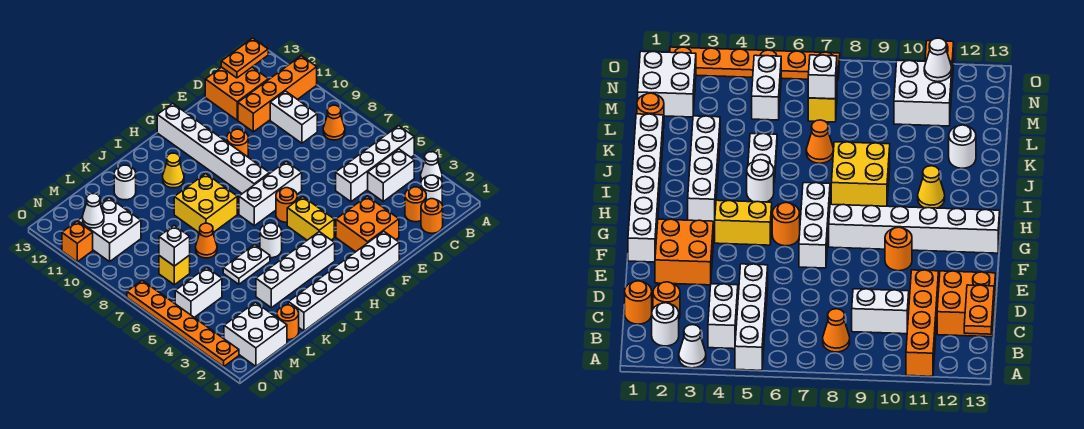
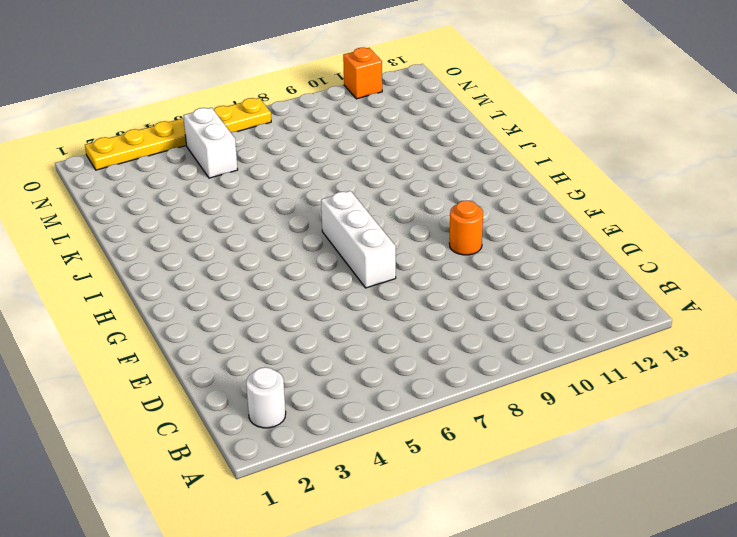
yellow plate O2:O7 level 1 -> orange plate O2:O7 level 1
none -> white cone A3 level 1
none -> white brick A5:D5 level 1
none -> orange brick A11:D11 level 1
none -> white brick B4:C4 level 1

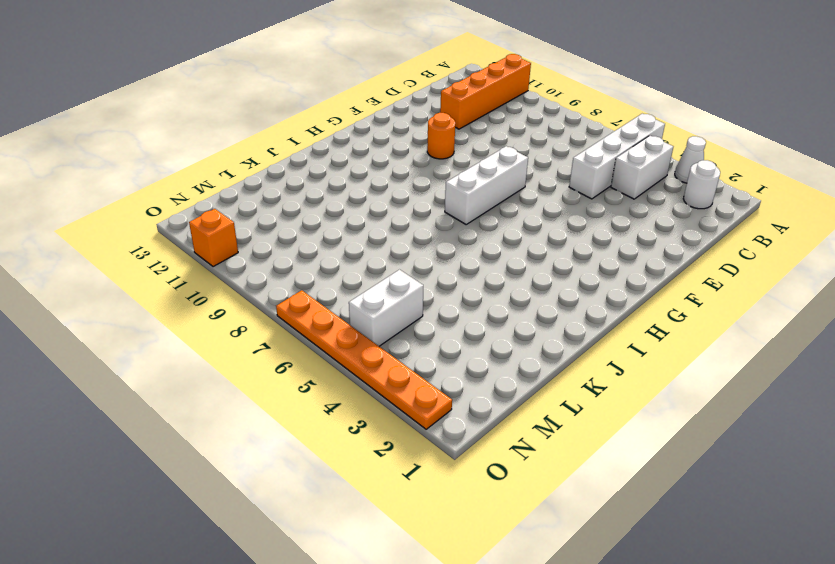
none -> orange cone B8 level 1
none -> orange round brick C1 level 1
none -> orange round brick C2 level 1
none -> white brick C9:C10 level 1

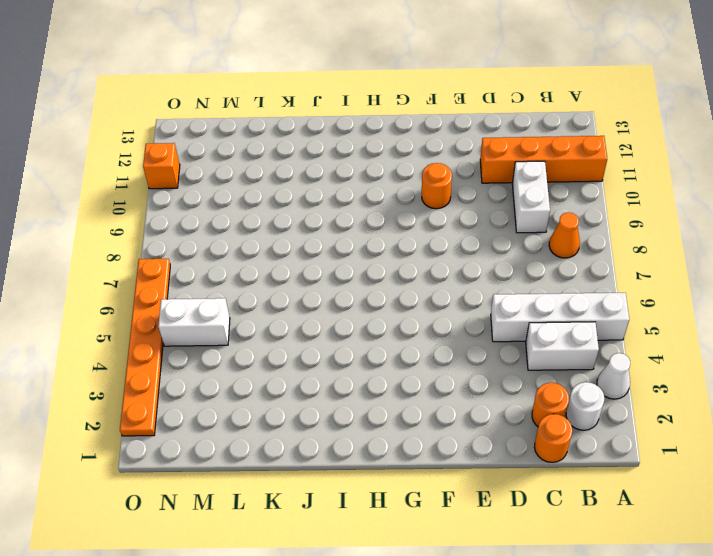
none -> orange brick C12:D13 level 1
none -> orange brick E2:F3 level 1
none -> white brick F1:K1 level 1
none -> white brick F7:H7 level 1

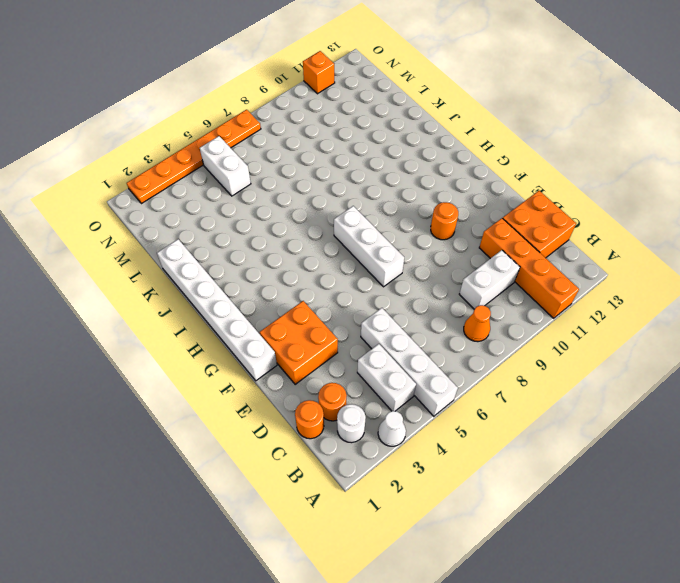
none -> yellow brick G4:G5 level 1
none -> orange round brick G6 level 1
none -> white brick G8:G13 level 1
none -> white brick H3:K3 level 1

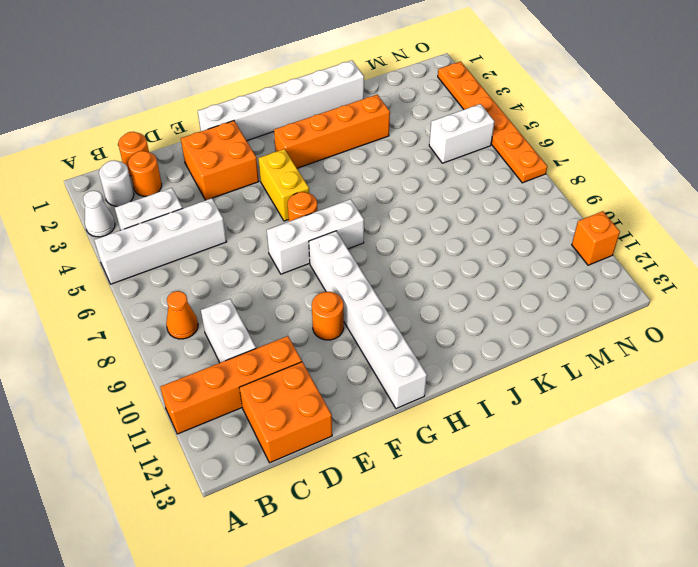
orange brick H3:K3 level 1 -> white brick H3:K3 level 1
none -> white round brick I5 level 1
none -> yellow brick I8:J9 level 1
none -> yellow cone I11 level 1
none -> white plate J5:K5 level 1

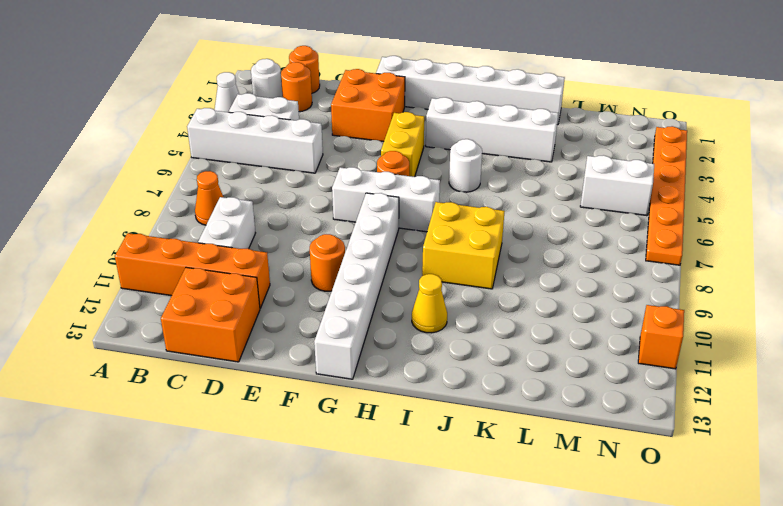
none -> white plate J5:K5 level 1
none -> orange cone K7 level 1
none -> white round brick K12 level 1
none -> orange round brick L1 level 1

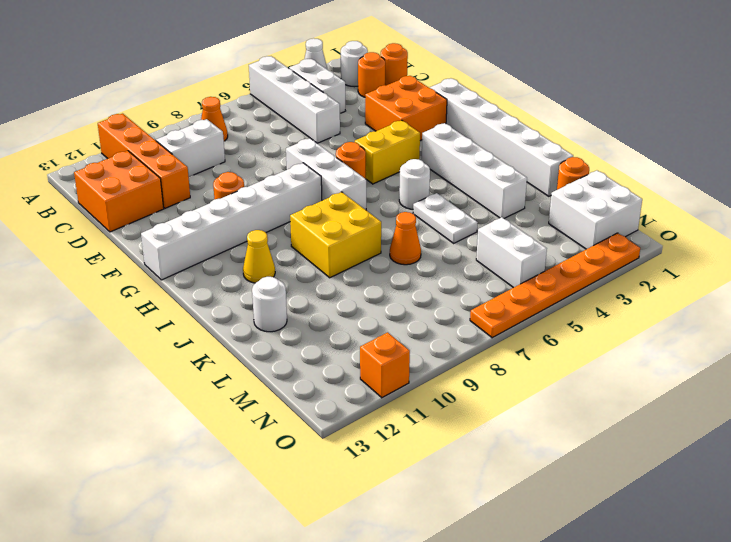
none -> yellow brick M7 level 1
none -> white brick M10:N11 level 1
none -> orange plate B13:C13 level 2
none -> white brick M7 level 2

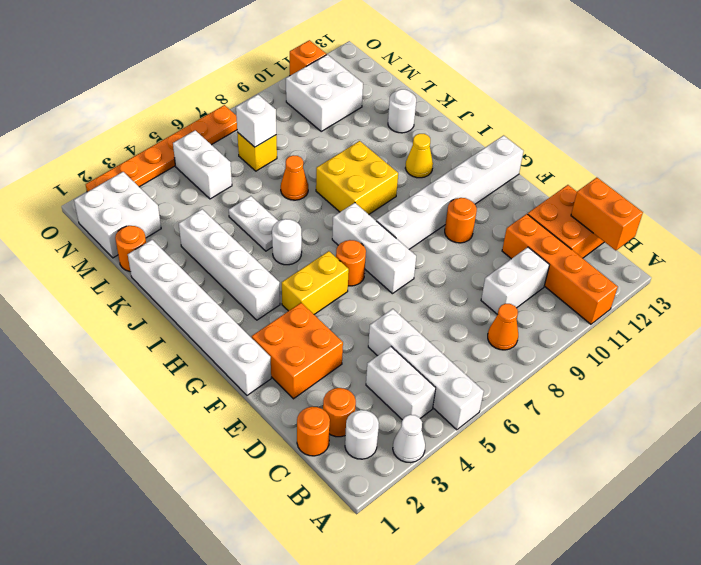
orange brick B13:C13 level 2 -> orange plate B13:C13 level 2
none -> white cone N11 level 2

